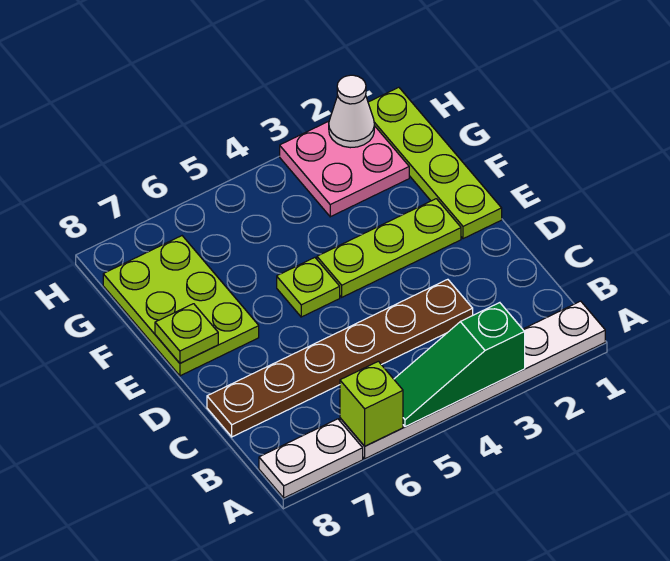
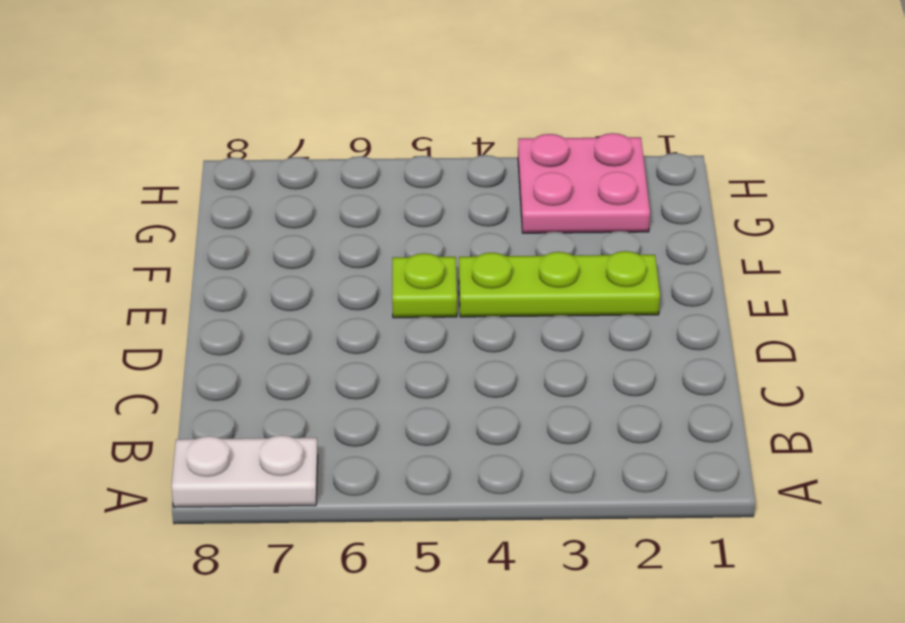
none -> white plate A1:A6 level 1
none -> brown plate C3:C8 level 1
none -> lime plate E1:H1 level 1

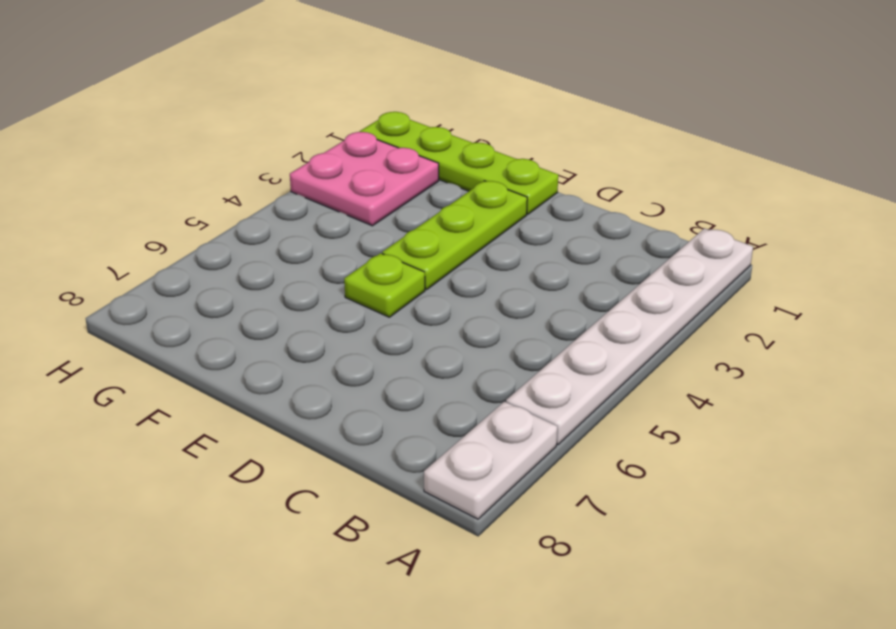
none -> brown plate C3:C8 level 1
none -> lime plate E7:G8 level 1
none -> green slope A3:A5 level 2 top 3

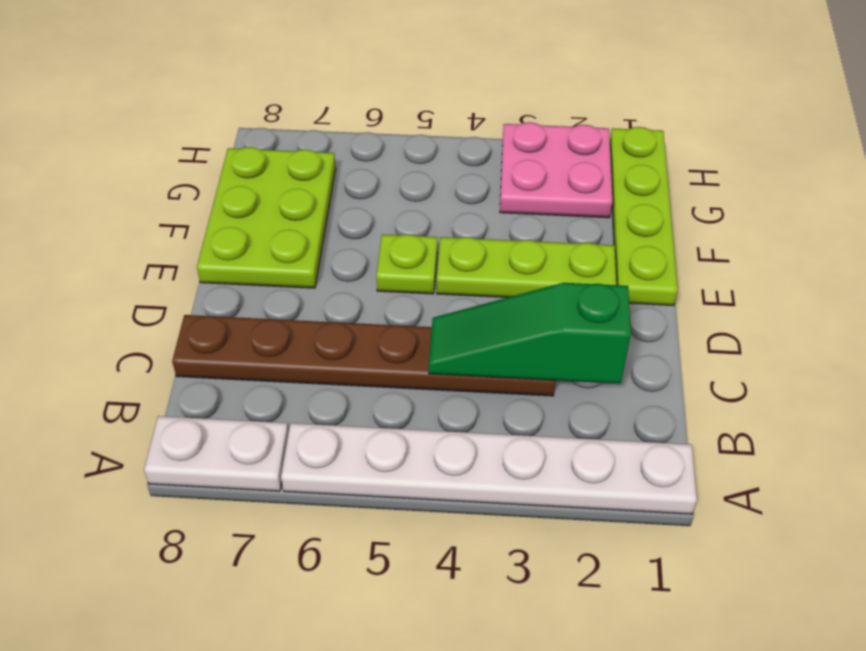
green slope C2:C4 level 2 top 2 -> green slope A3:A5 level 2 top 3
none -> lime brick A6 level 2
none -> lime plate E8 level 2
none -> white cone H2 level 2

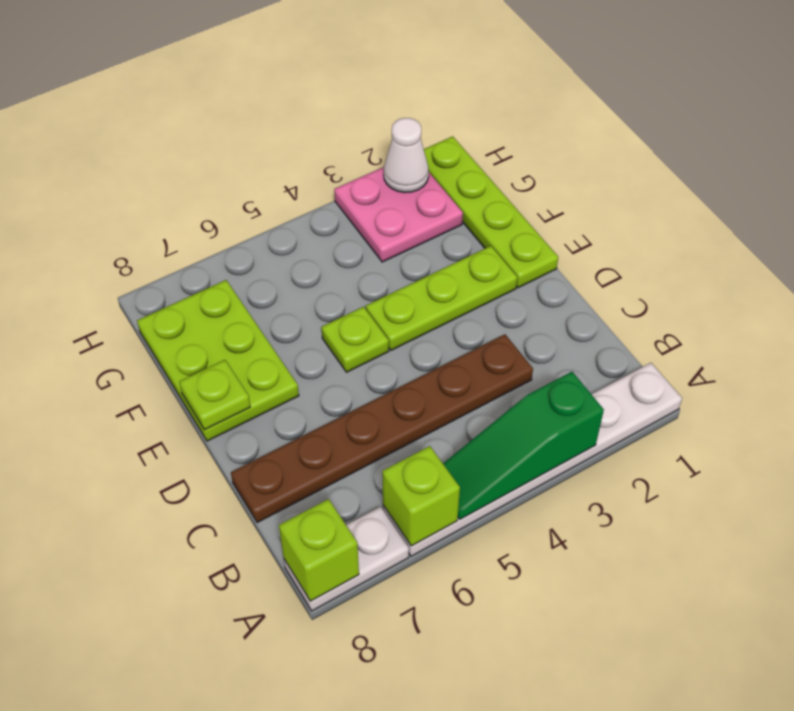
lime brick A8 level 2 -> none

